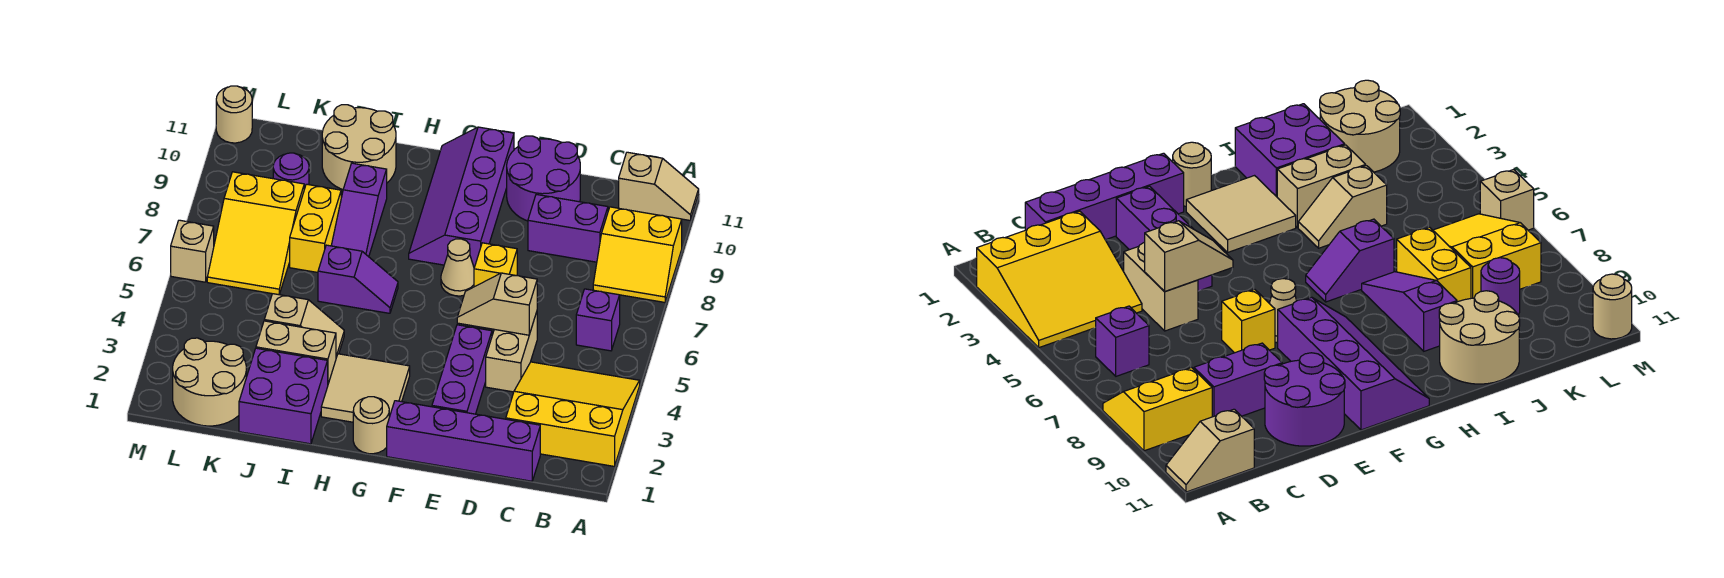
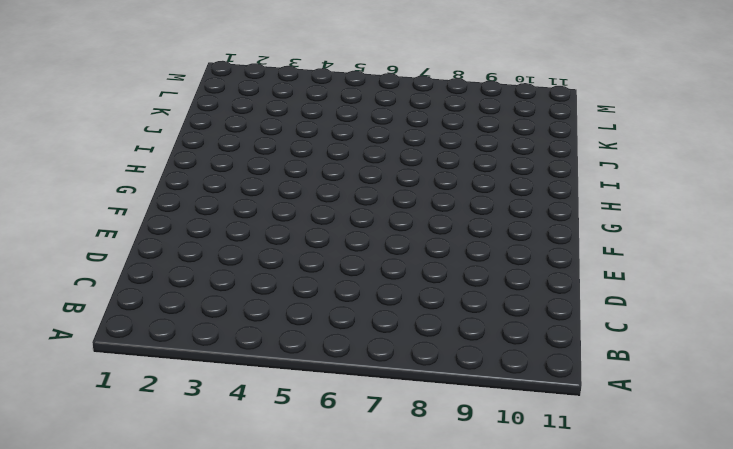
none -> yellow slope A2:C4 level 1 top 2
none -> yellow slope A8:B9 level 1 top 9
none -> tan slope A11:B11 level 1 top B

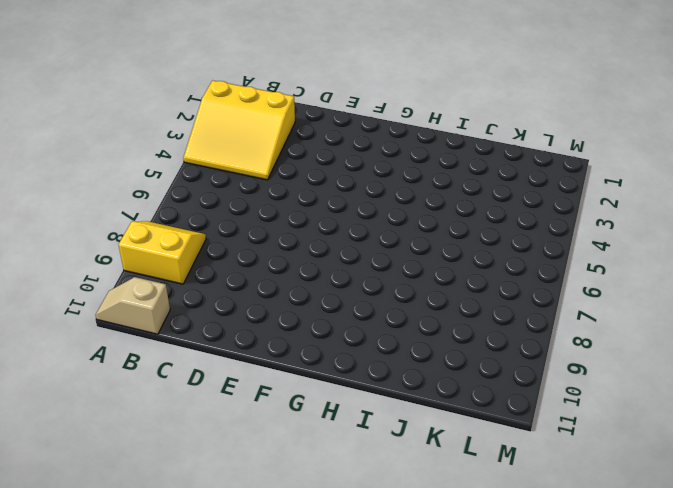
none -> purple brick B6 level 1
none -> purple brick C1:F1 level 1
none -> purple brick C9:D9 level 1

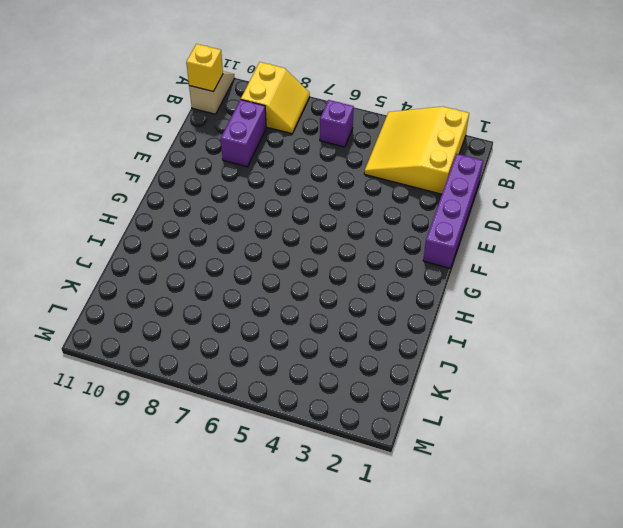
yellow brick B11 level 2 -> yellow brick E7 level 1
none -> tan brick D4:D5 level 1
none -> purple round brick D10:E11 level 1
none -> purple brick E2:E4 level 1

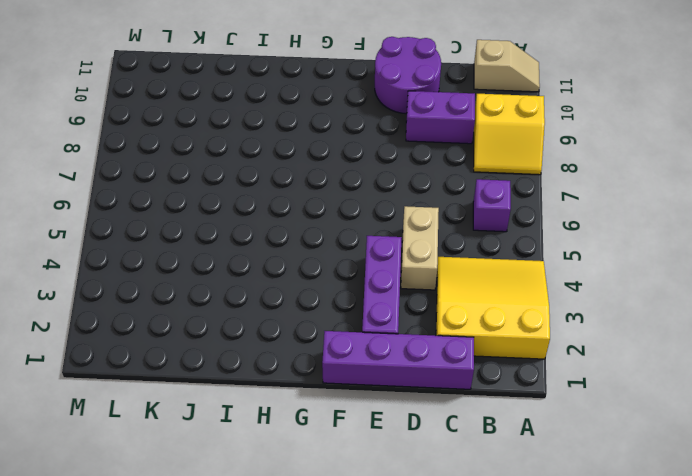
none -> yellow brick E7 level 1
none -> tan cone F7 level 1
none -> purple slope F8:G11 level 1 top F

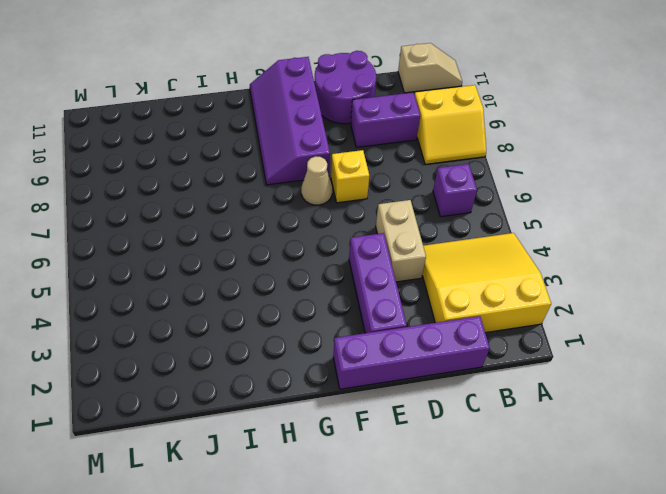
none -> tan round brick G1 level 1
none -> tan tile G2:H3 level 1
none -> purple slope H6:I6 level 1 top I

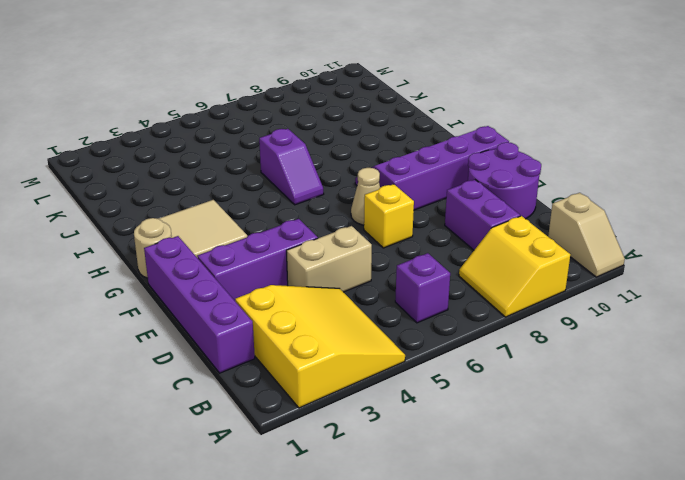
none -> purple brick I1:J2 level 1
none -> tan brick I3:J3 level 1
none -> tan slope I4:J4 level 1 top J

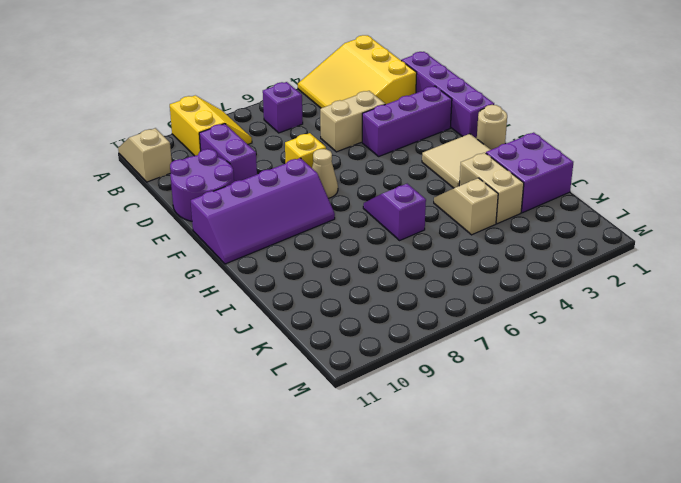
none -> purple slope I7:I9 level 1 top 9
none -> tan round brick I10:J11 level 1
none -> yellow brick J7:J8 level 1

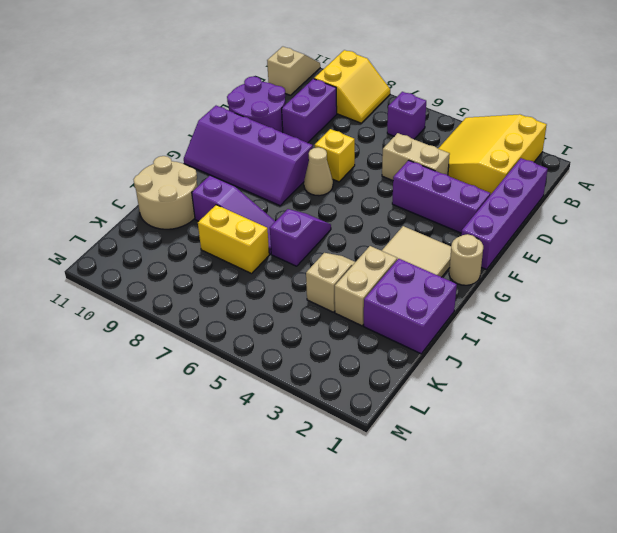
none -> tan round brick K1:L2 level 1
none -> yellow slope K6:L8 level 1 top 8
none -> purple round brick K9 level 1

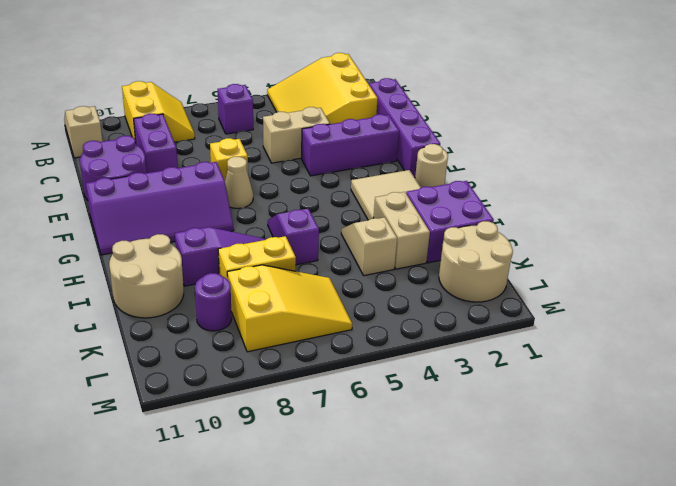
none -> tan brick M6 level 1
none -> tan round brick M11 level 1
none -> tan slope D5:E5 level 2 top D

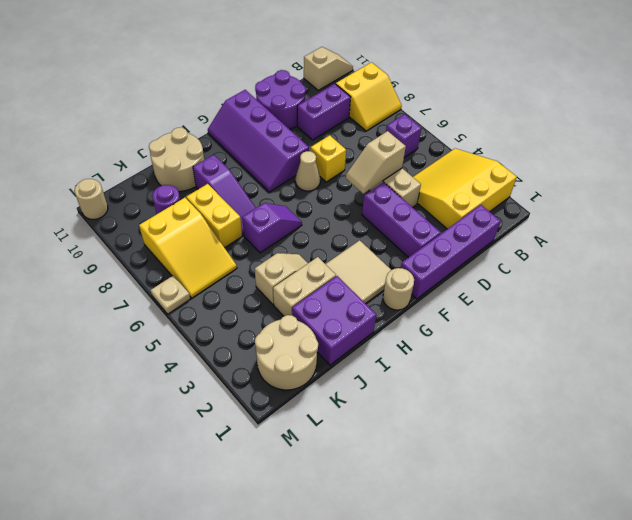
tan plate M6 level 1 -> tan brick M6 level 1

